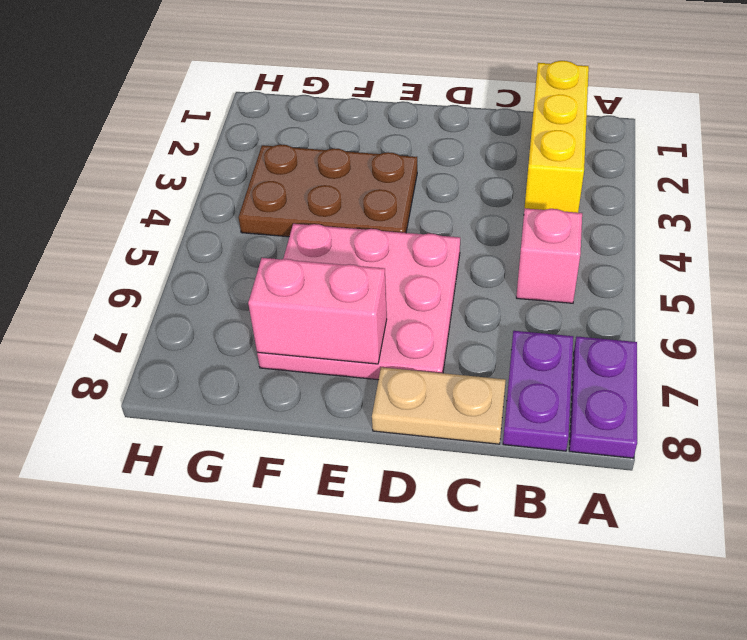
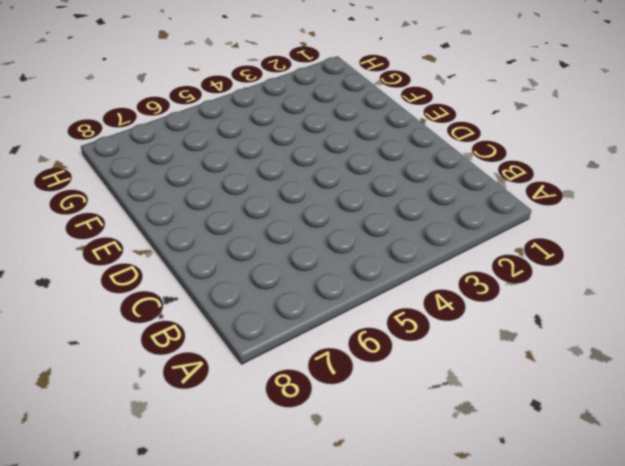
none -> purple plate A7:A8 level 1
none -> yellow brick B1:B3 level 1

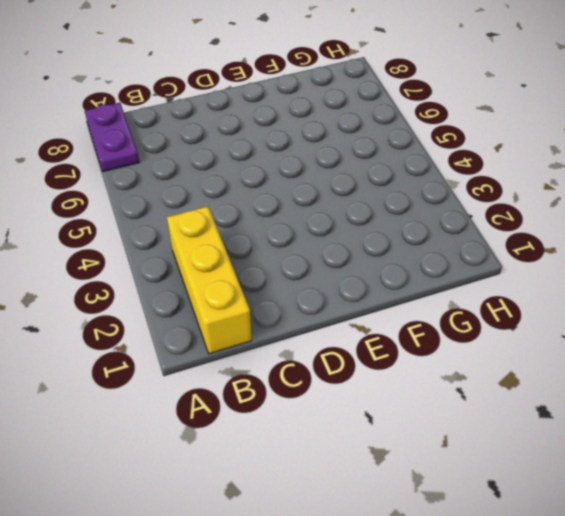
none -> pink brick B5 level 1
none -> purple plate B7:B8 level 1

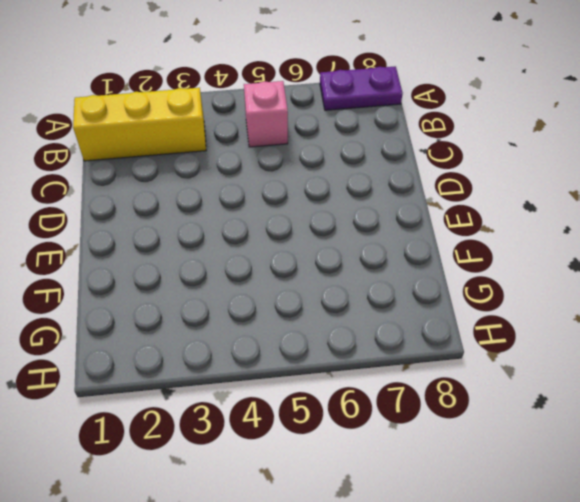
none -> purple plate B7:B8 level 1
none -> tan plate C8:D8 level 1

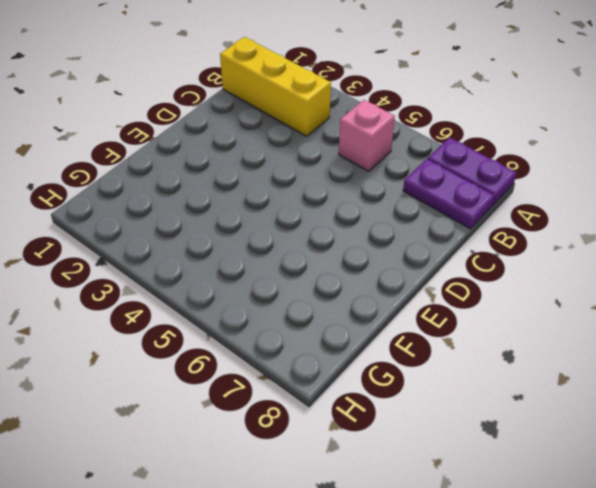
none -> tan plate C8:D8 level 1
none -> pink plate D5:F7 level 1

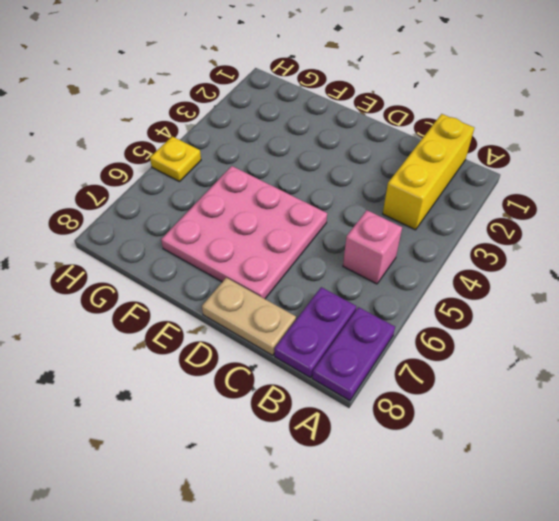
yellow plate H5 level 1 -> none
none -> brown plate E3:G4 level 1
none -> pink brick E7:F7 level 2

